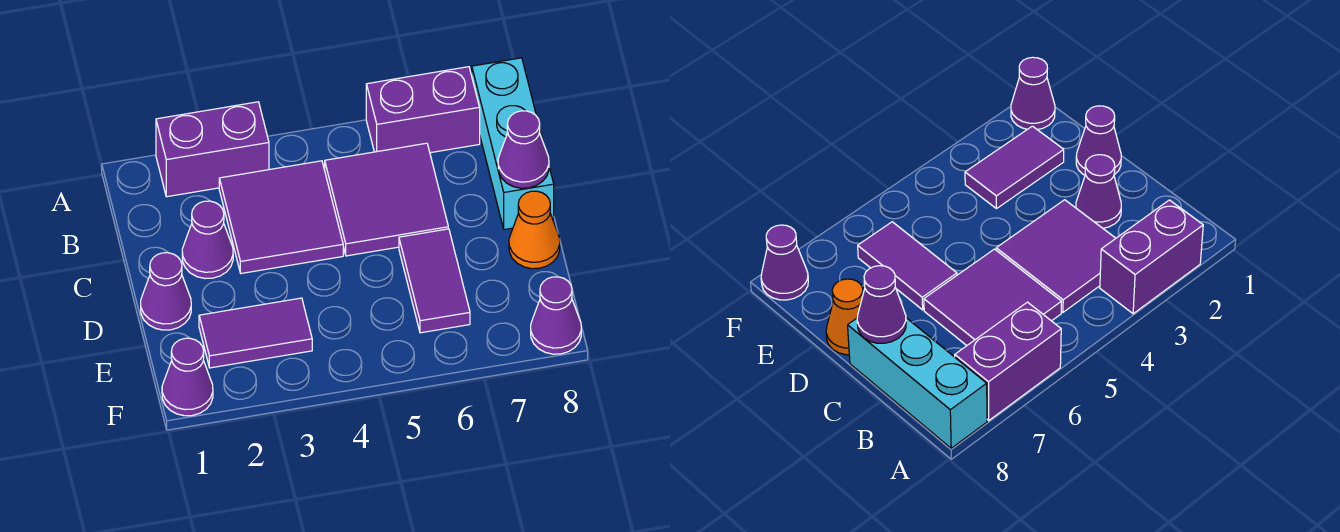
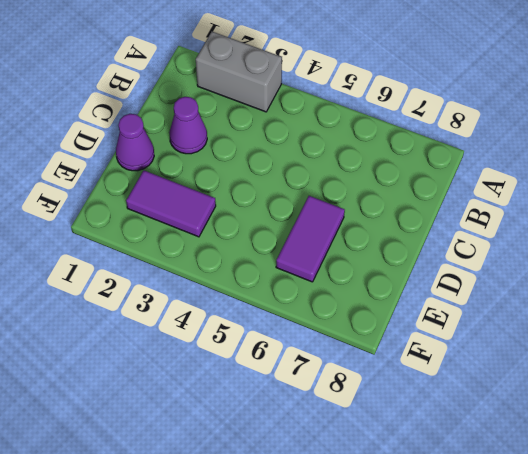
grey brick A2:A3 level 1 -> purple brick A2:A3 level 1
none -> purple brick A6:A7 level 1
none -> cyan brick A8:C8 level 1
none -> purple tile B3:C4 level 1

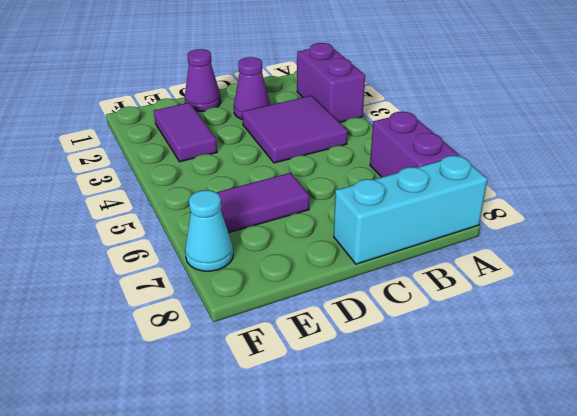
cyan cone F7 level 1 -> none
none -> purple tile B5:C6 level 1
none -> orange cone D8 level 1
none -> purple cone F1 level 1

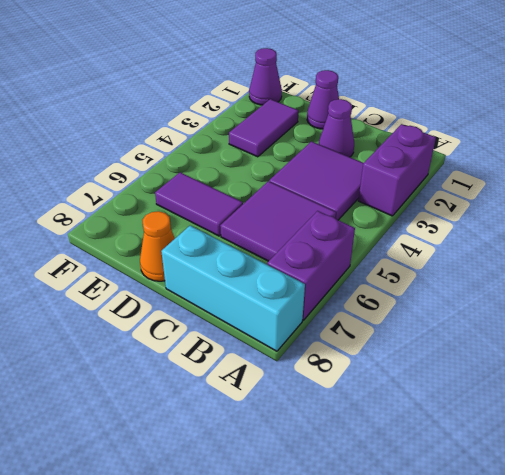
none -> purple cone F8 level 1
none -> purple cone C8 level 2

